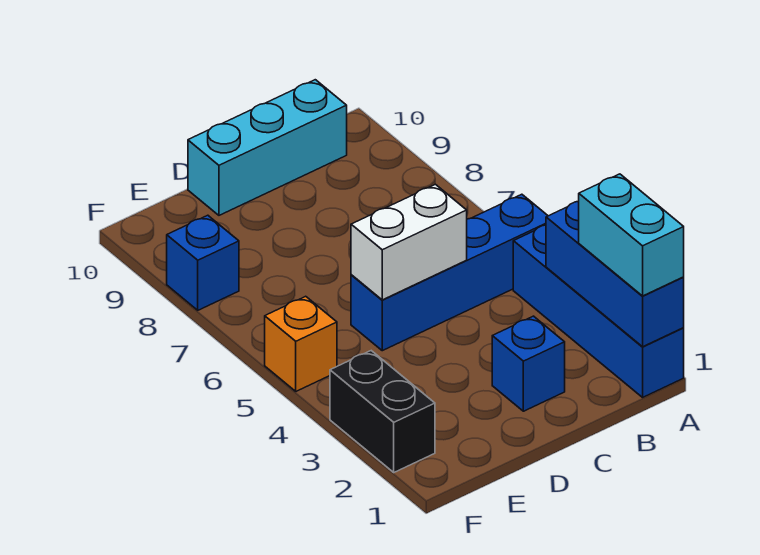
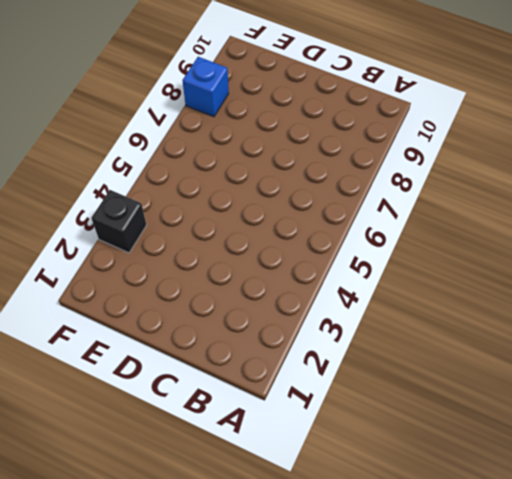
black brick F3 level 1 -> black brick F2:F3 level 1
none -> blue brick A1:A4 level 1
none -> blue brick A5:D5 level 1

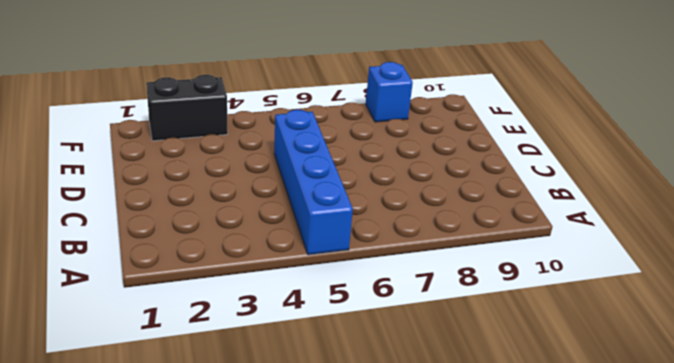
none -> blue brick A1:A4 level 1
none -> cyan brick B10:D10 level 1

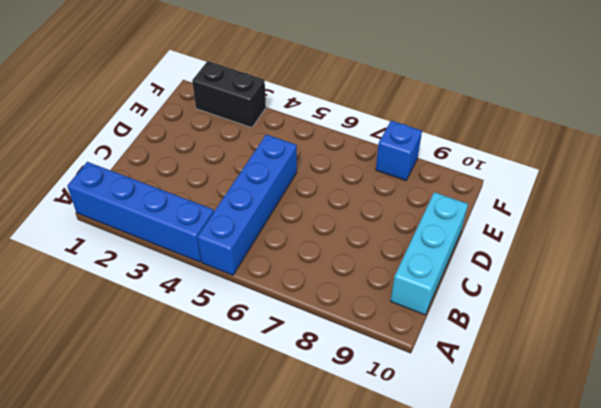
none -> blue brick C2 level 1
none -> orange brick F5 level 1

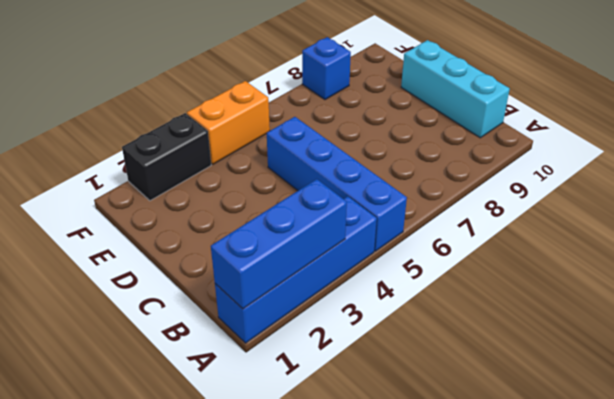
orange brick F4:F5 level 1 -> orange brick F5 level 1
none -> blue brick C2 level 1
none -> white brick C5:D5 level 2

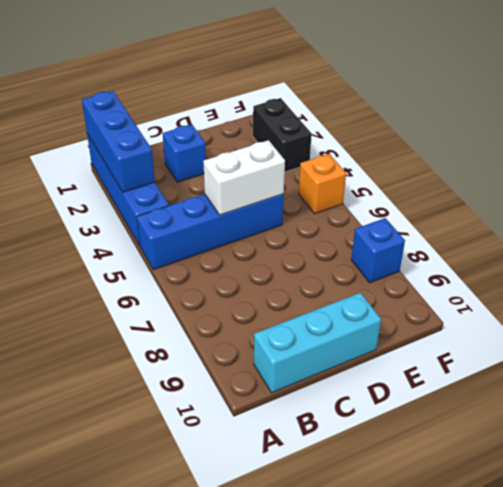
none -> cyan brick A1:A2 level 3

